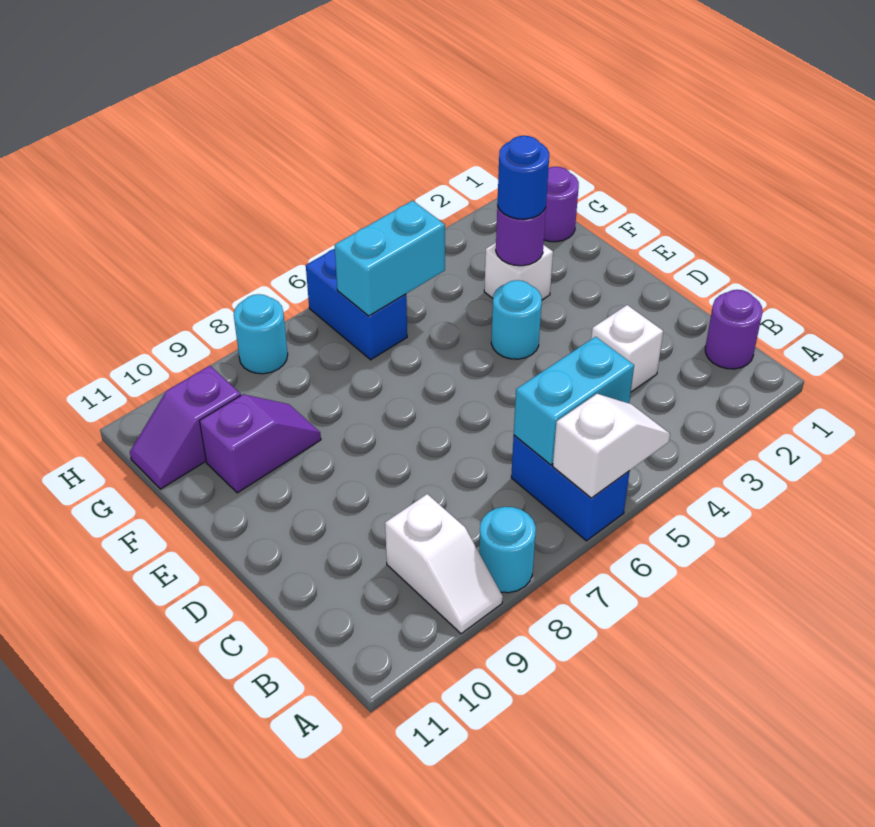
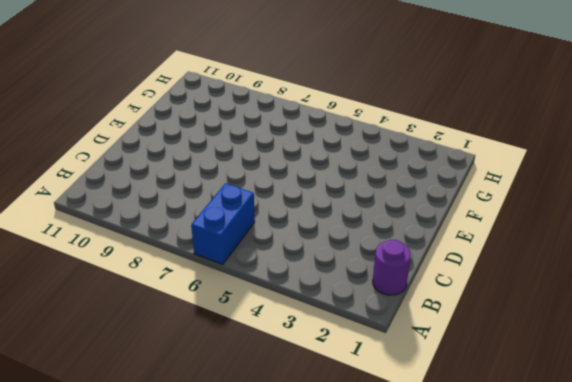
none -> cyan round brick A8 level 1
none -> white slope A9:B9 level 1 top B
none -> white brick C3 level 1

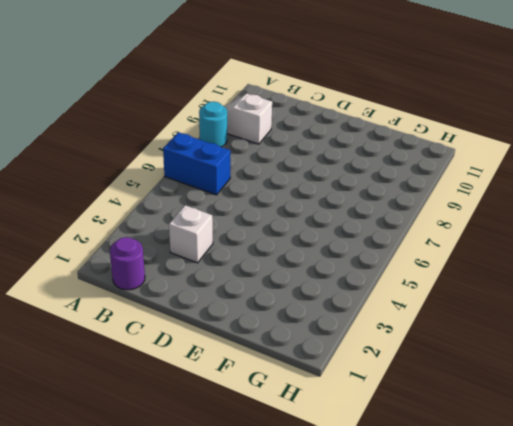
none -> cyan round brick E4 level 1
none -> white brick F3 level 1
none -> purple slope F9:F10 level 1 top 10

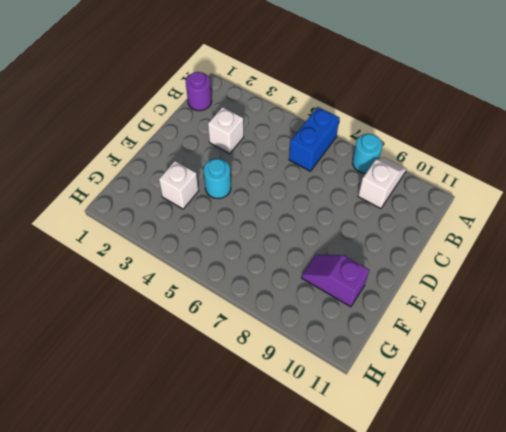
none -> purple round brick G1 level 1
none -> blue brick G6:H6 level 1
none -> purple slope G10:G11 level 1 top 10

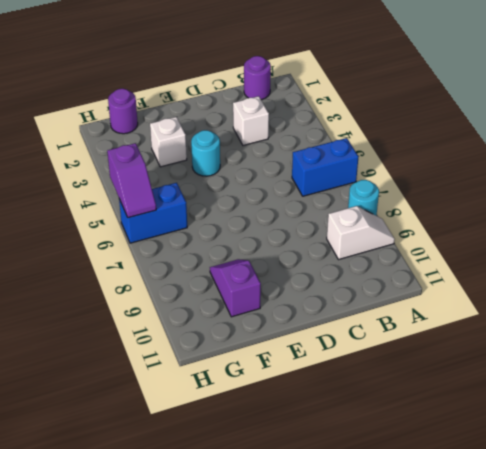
purple slope H5:H6 level 2 top 5 -> purple slope G10:G11 level 1 top 10
none -> cyan round brick H8 level 1
none -> white slope A5:A6 level 2 top 6
none -> cyan brick B5:B6 level 2

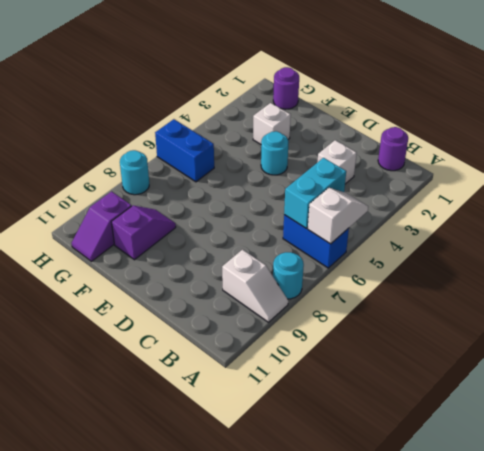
none -> purple round brick F3 level 2
none -> cyan brick G5:G6 level 2
none -> blue round brick F3 level 3

